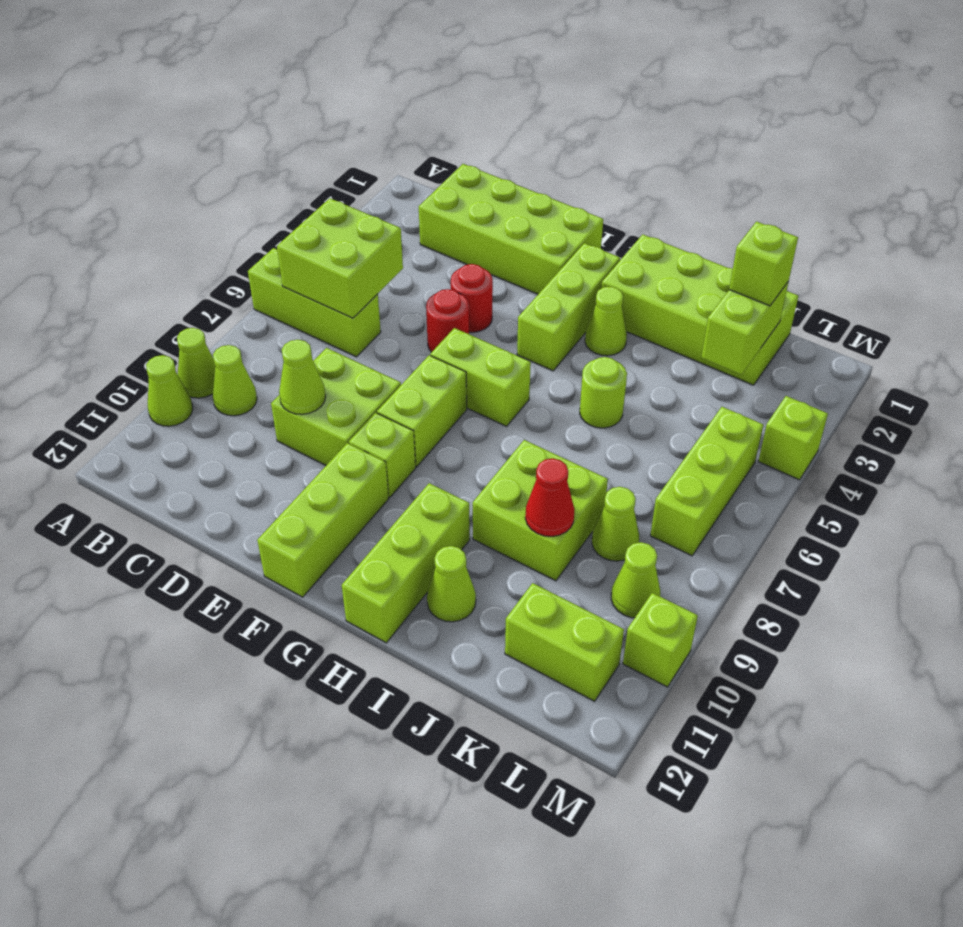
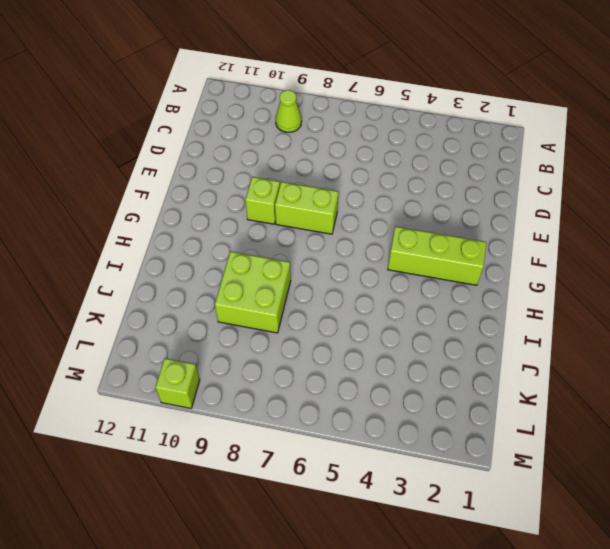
none -> lime brick A6:C6 level 1
none -> lime cone A9 level 1
none -> lime cone A10 level 1
none -> lime brick C1:F2 level 1

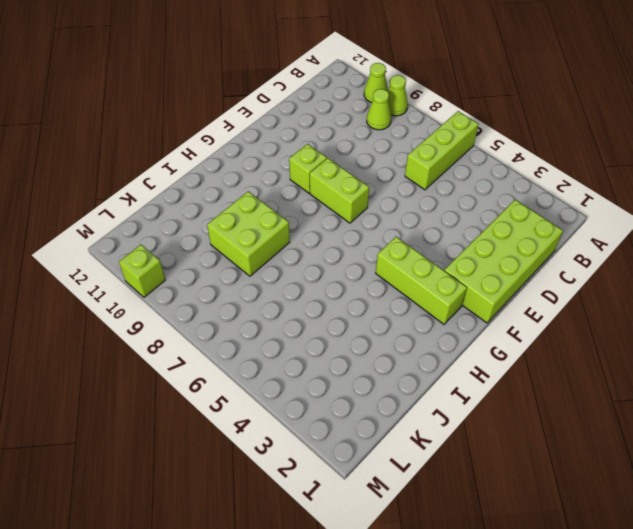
none -> lime brick D8:E9 level 1
none -> red round brick E4 level 1
none -> red round brick E5 level 1
none -> lime brick F6:G6 level 1

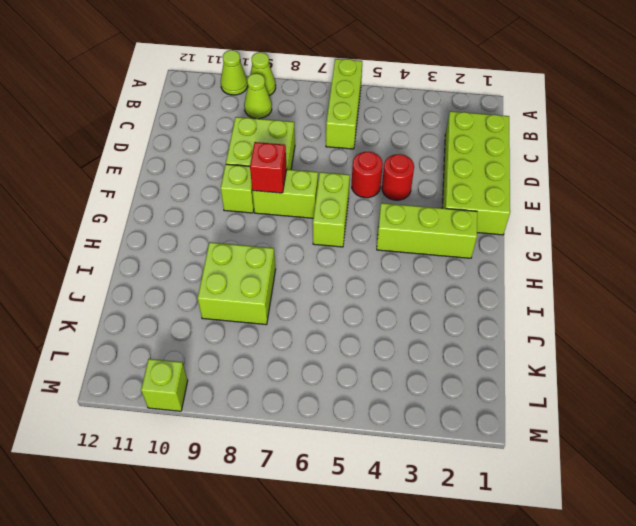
red brick F8 level 2 -> none
none -> lime brick F10:F12 level 1
none -> lime brick H1:K2 level 1
none -> lime cone H3 level 1
none -> lime brick H10:H12 level 1

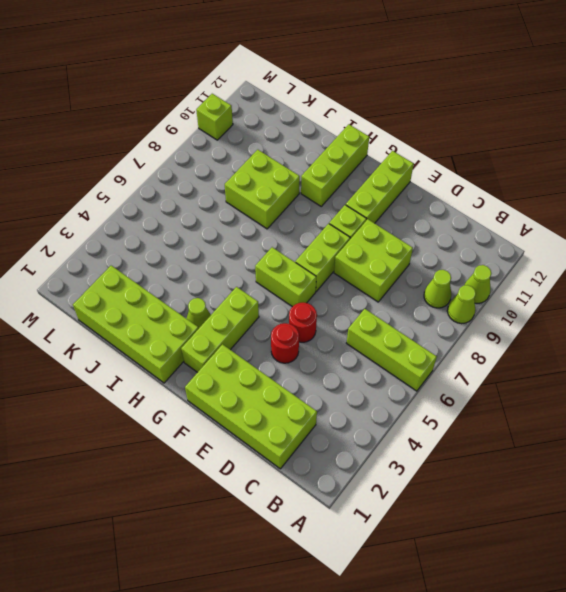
none -> lime round brick I5 level 1
none -> lime cone I11 level 1
none -> lime cone K8 level 1
none -> lime brick K11:L11 level 1

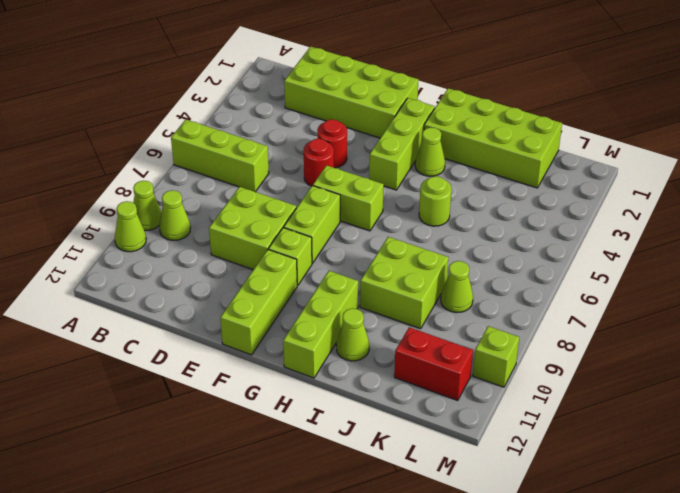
red brick K11:L11 level 1 -> lime brick K11:L11 level 1
none -> lime brick L5:L7 level 1
none -> lime cone L9 level 1
none -> lime brick M4 level 1
none -> lime brick B5:C6 level 2

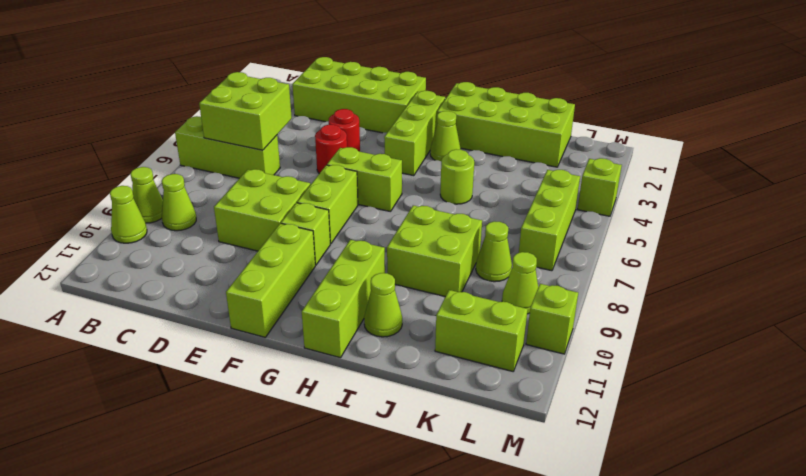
none -> lime cone D9 level 2
none -> red cone J9 level 2
none -> lime brick K2:K3 level 2
none -> lime brick K2 level 3

